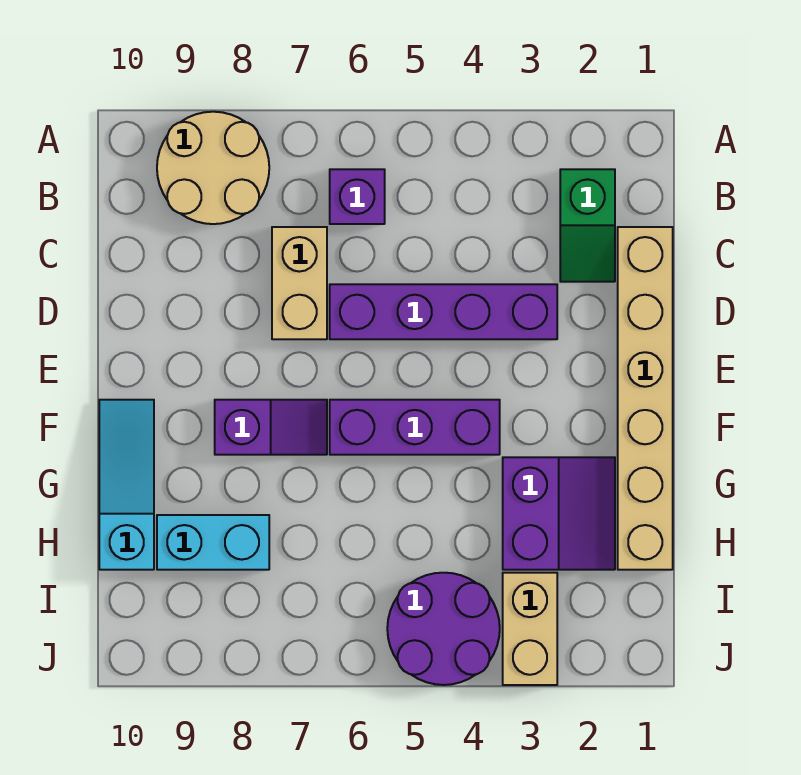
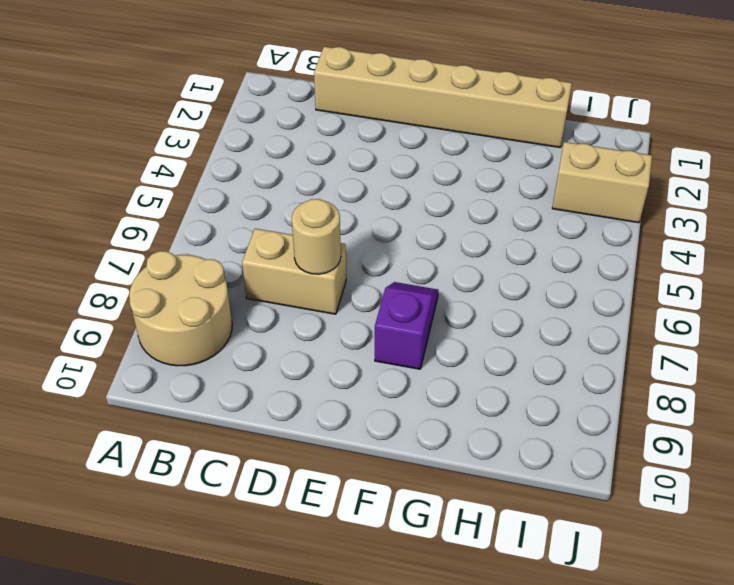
tan round brick D7 level 2 -> none
none -> green slope B2:C2 level 1 top B
none -> purple brick B6 level 1
none -> purple brick D3:D6 level 1

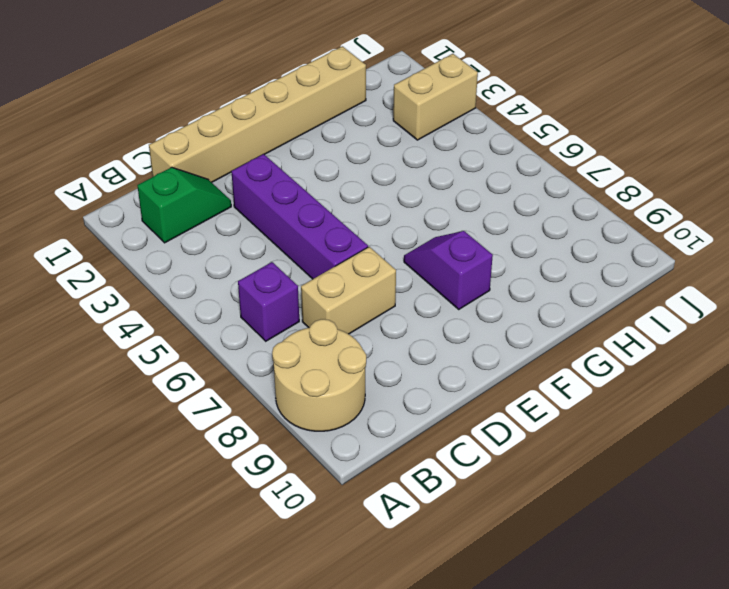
none -> purple brick F4:F6 level 1
none -> cyan slope F10:H10 level 1 top H
none -> purple slope G2:H3 level 1 top 3

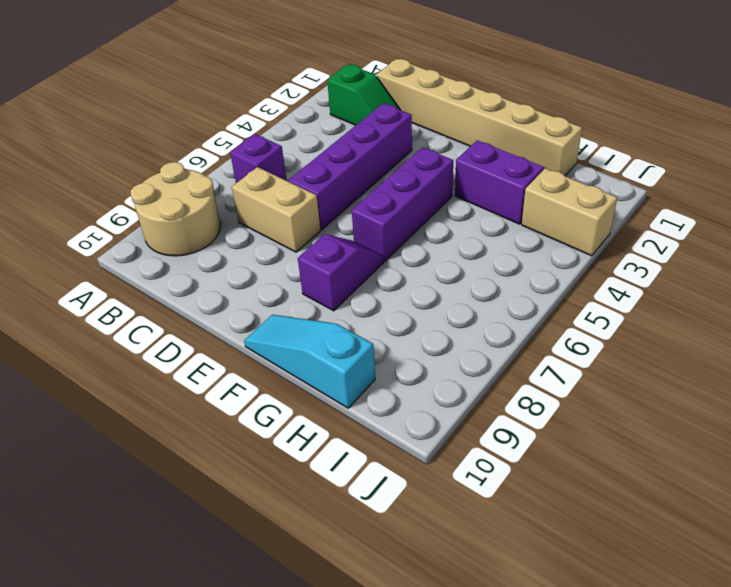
none -> cyan brick H8:H9 level 1
none -> purple round brick I4:J5 level 1

